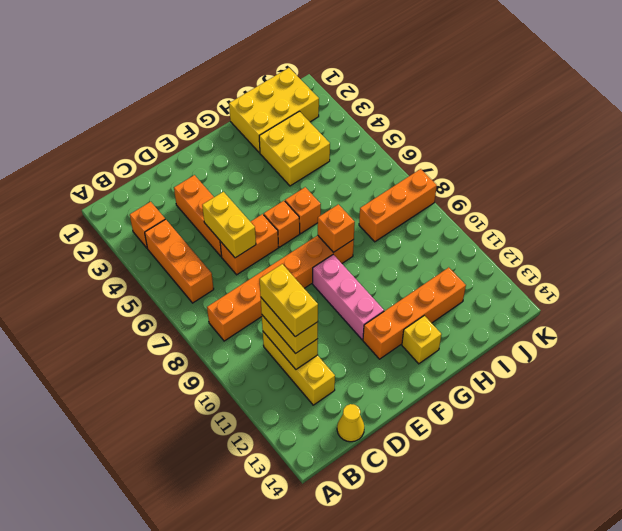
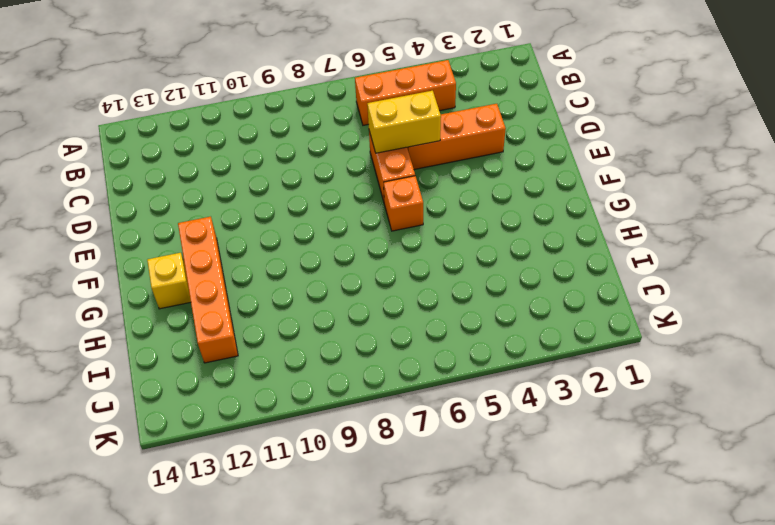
none -> orange brick B3 level 1
none -> orange brick B8:G8 level 1
none -> yellow brick C10:C12 level 1

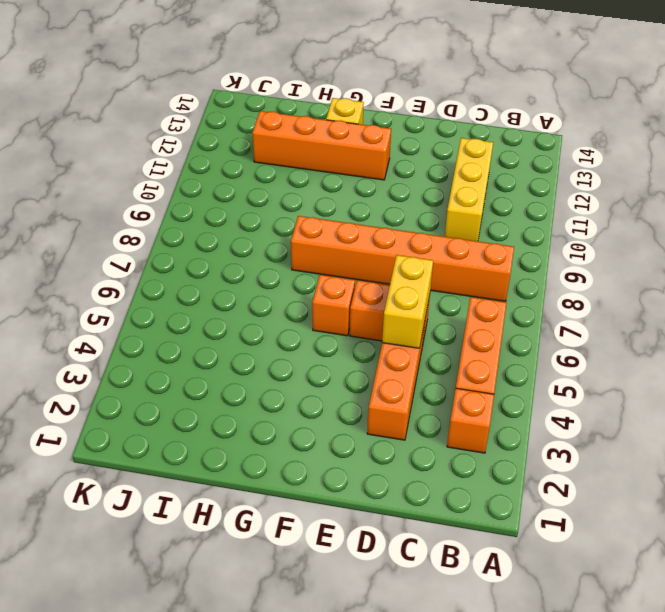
none -> yellow cone C14 level 1
none -> pink brick F9:F11 level 1
none -> orange brick G6 level 1

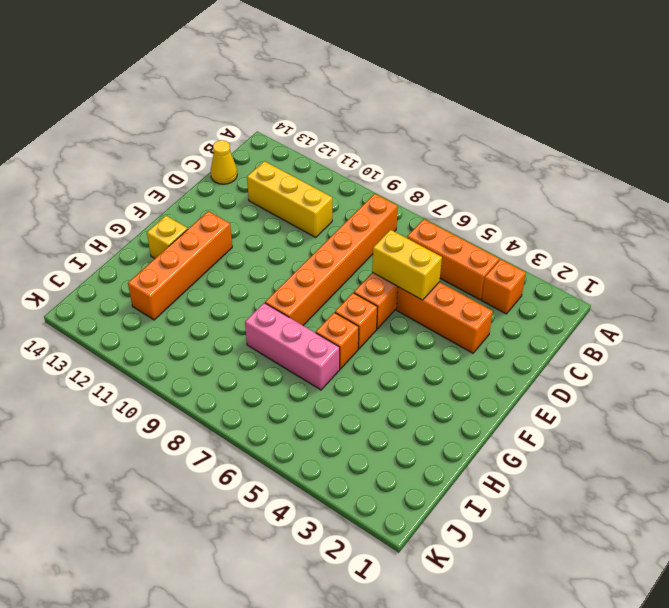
pink brick H6:H8 level 1 -> pink brick F9:F11 level 1
none -> yellow brick H1:J2 level 1
none -> yellow brick H3:I4 level 1
none -> orange brick I8:K8 level 1

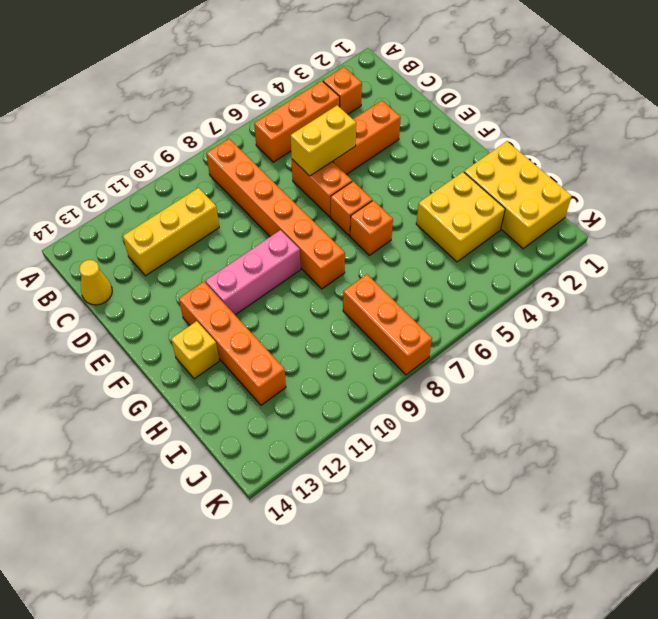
none -> yellow brick C10:C11 level 2
none -> orange brick G8 level 2
none -> yellow brick C10:C11 level 3

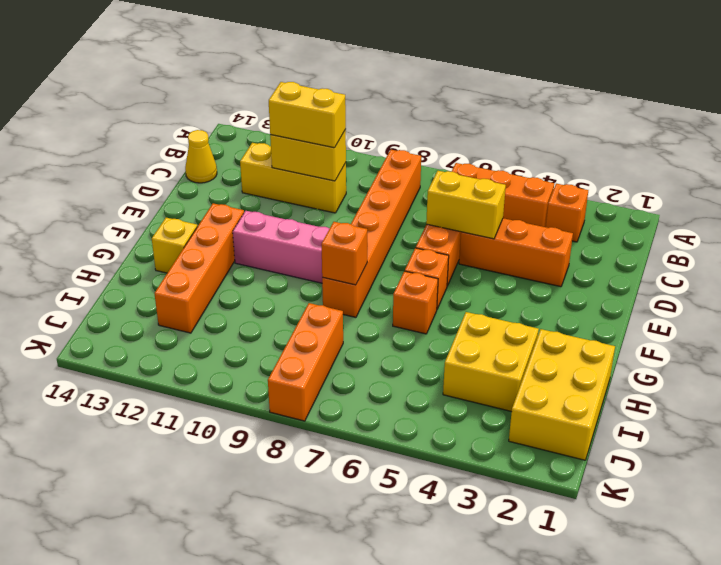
none -> yellow brick C10:C11 level 4

